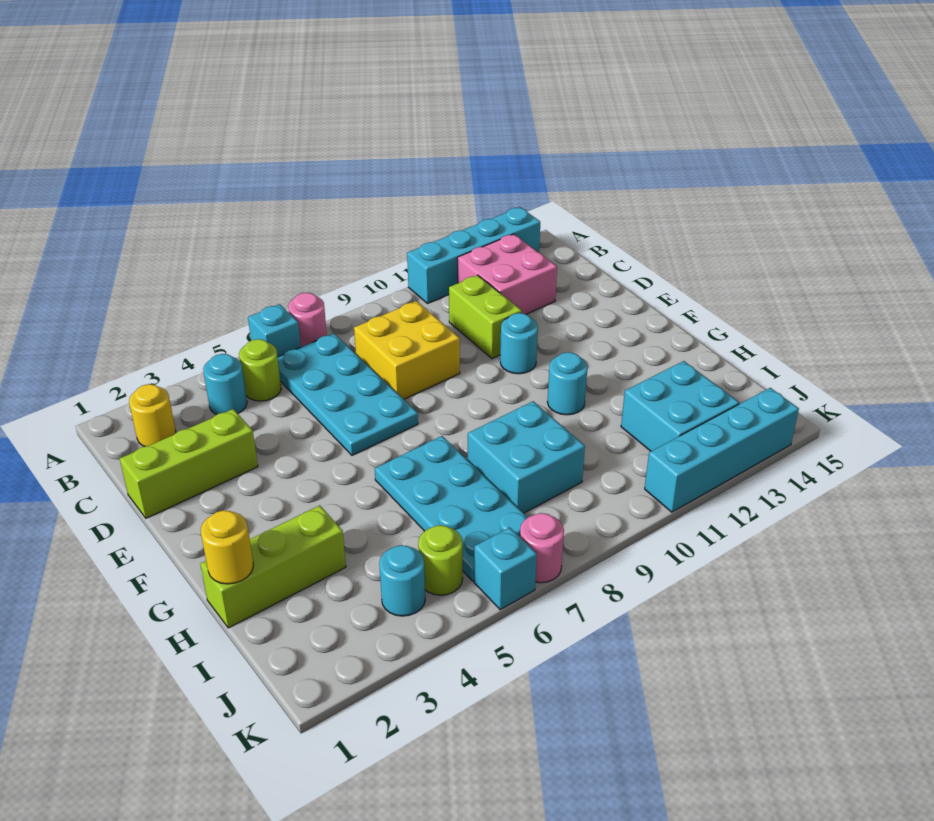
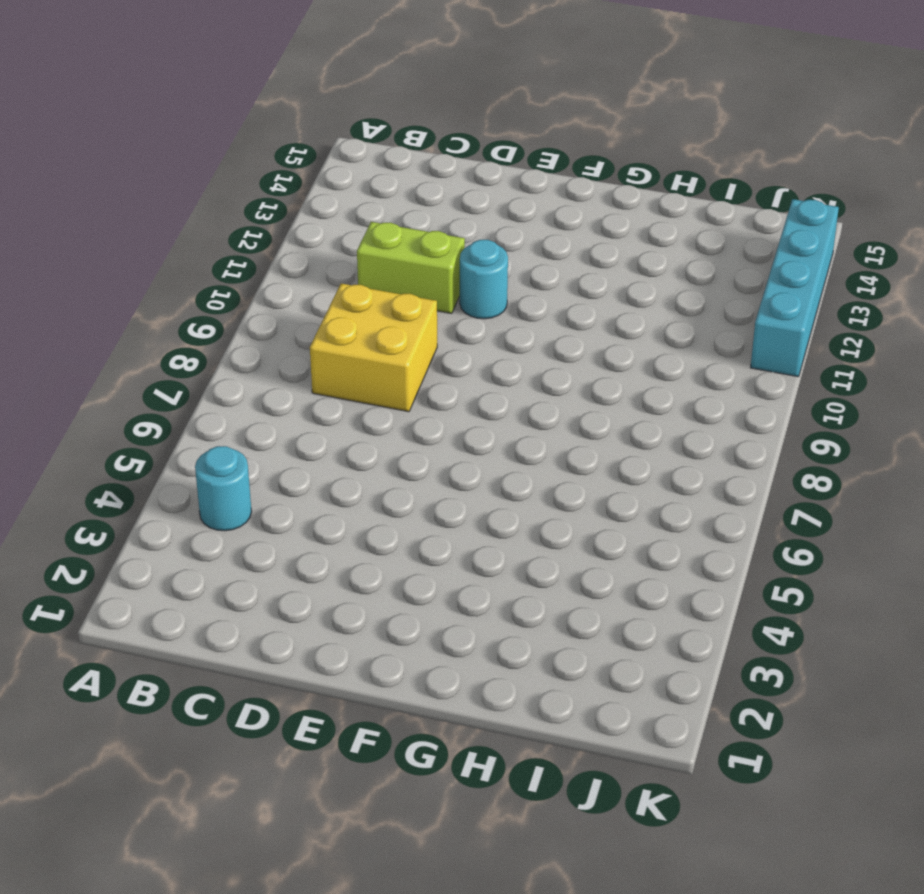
none -> cyan brick A6 level 1
none -> pink round brick A7 level 1
none -> cyan brick A11:A14 level 1

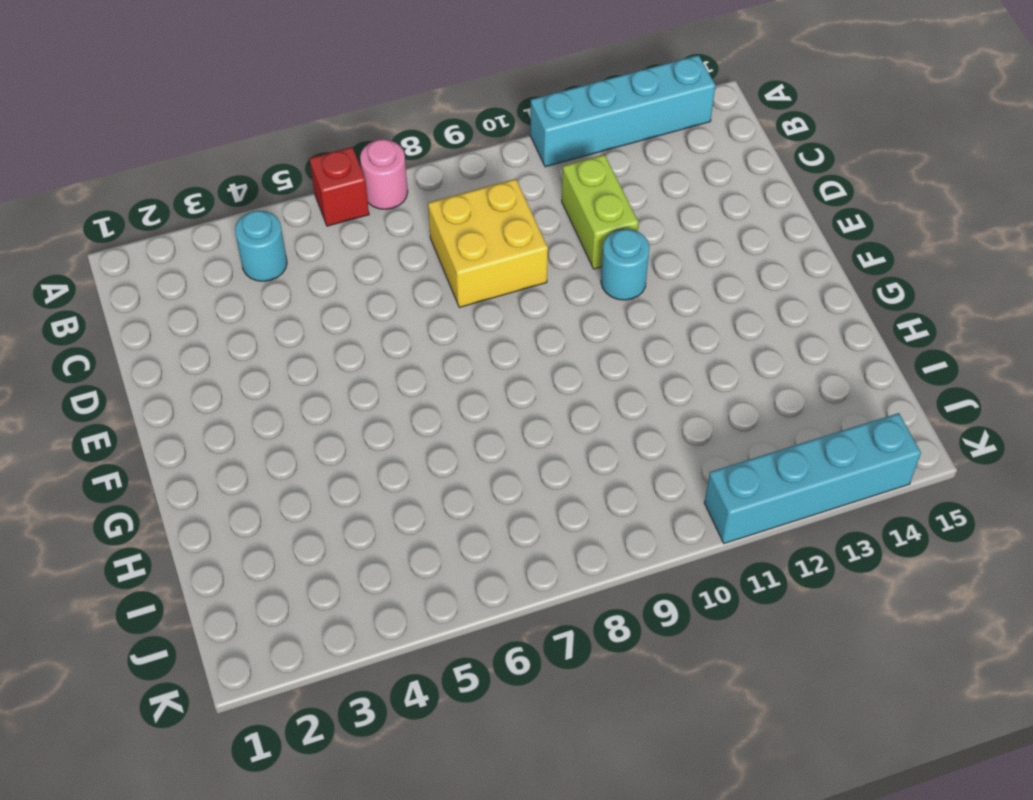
red brick A6 level 1 -> cyan brick A6 level 1
none -> yellow round brick B2 level 1
none -> lime round brick B5 level 1
none -> cyan plate B6:E7 level 1

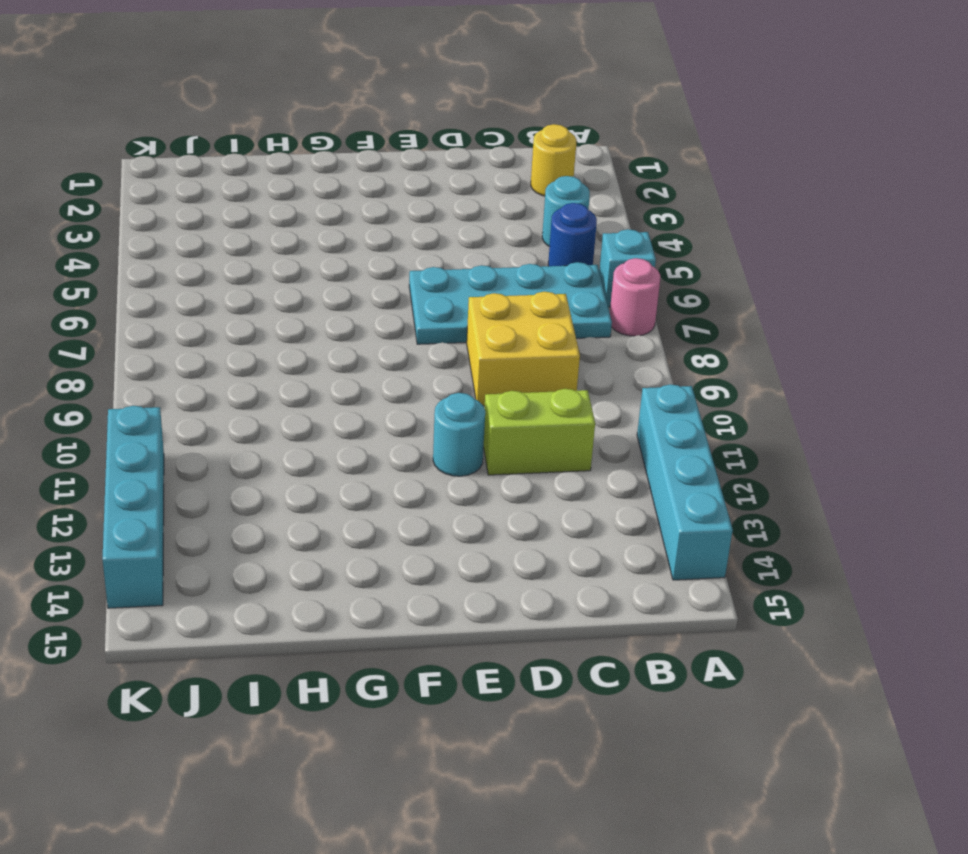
blue round brick B5 level 1 -> lime round brick B5 level 1
none -> pink brick B12:C13 level 1
none -> lime brick D1:D3 level 1
none -> cyan plate G6:J7 level 1

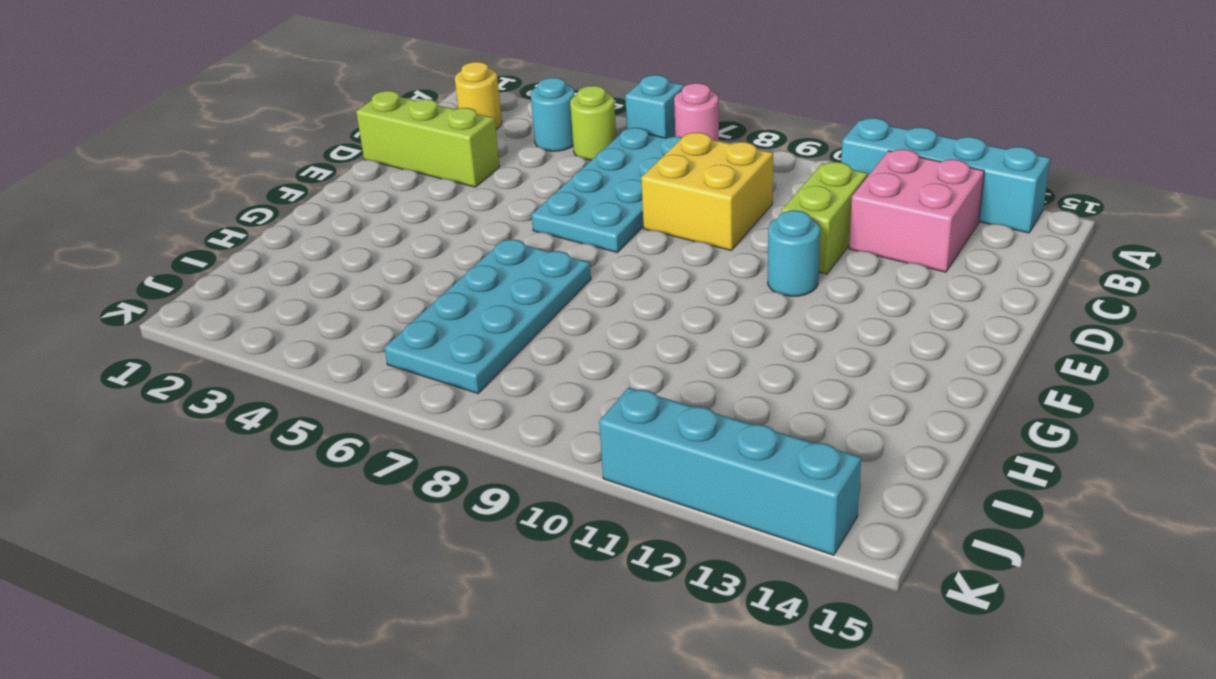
none -> cyan round brick G11 level 1
none -> lime brick H1:H3 level 1
none -> cyan brick H8:I9 level 1

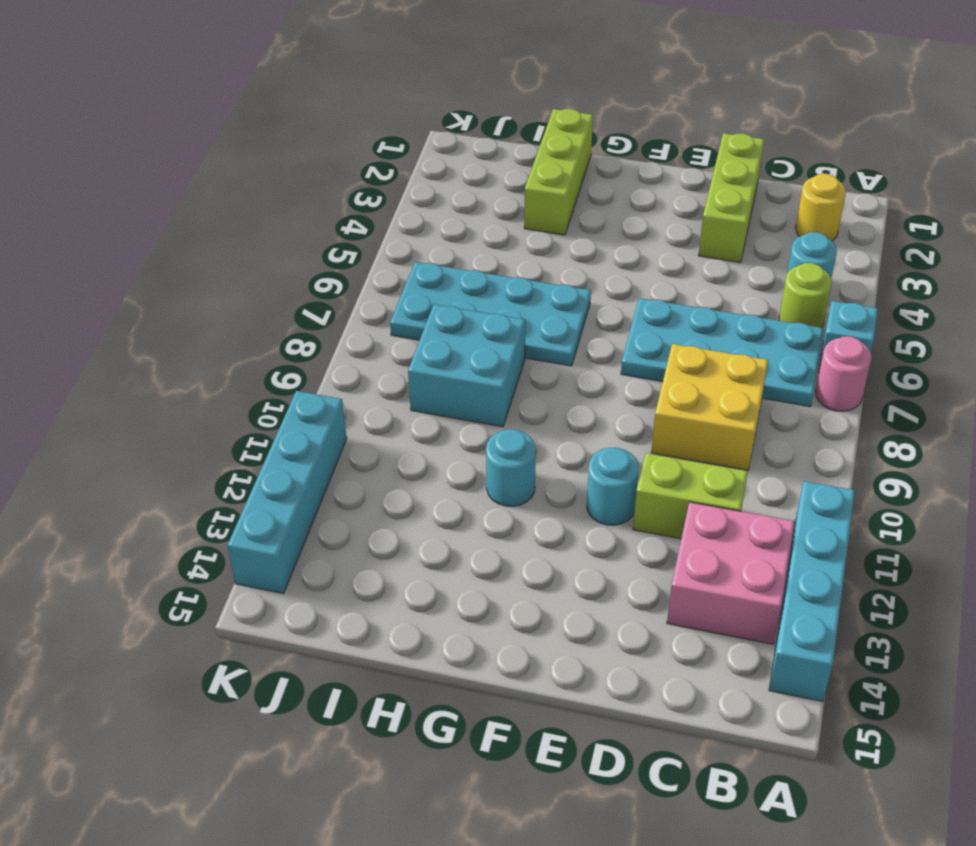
none -> cyan brick I12:J13 level 1
none -> cyan round brick J4 level 1
none -> lime round brick J5 level 1

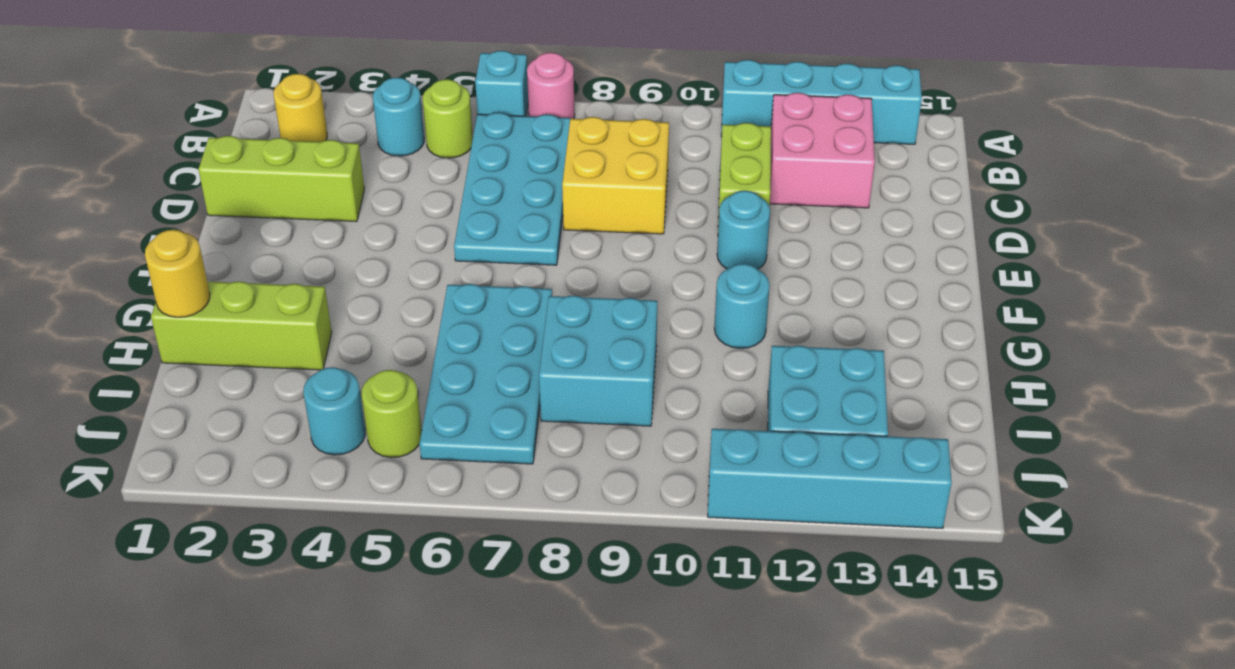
none -> cyan brick K6 level 1
none -> pink round brick K7 level 1

